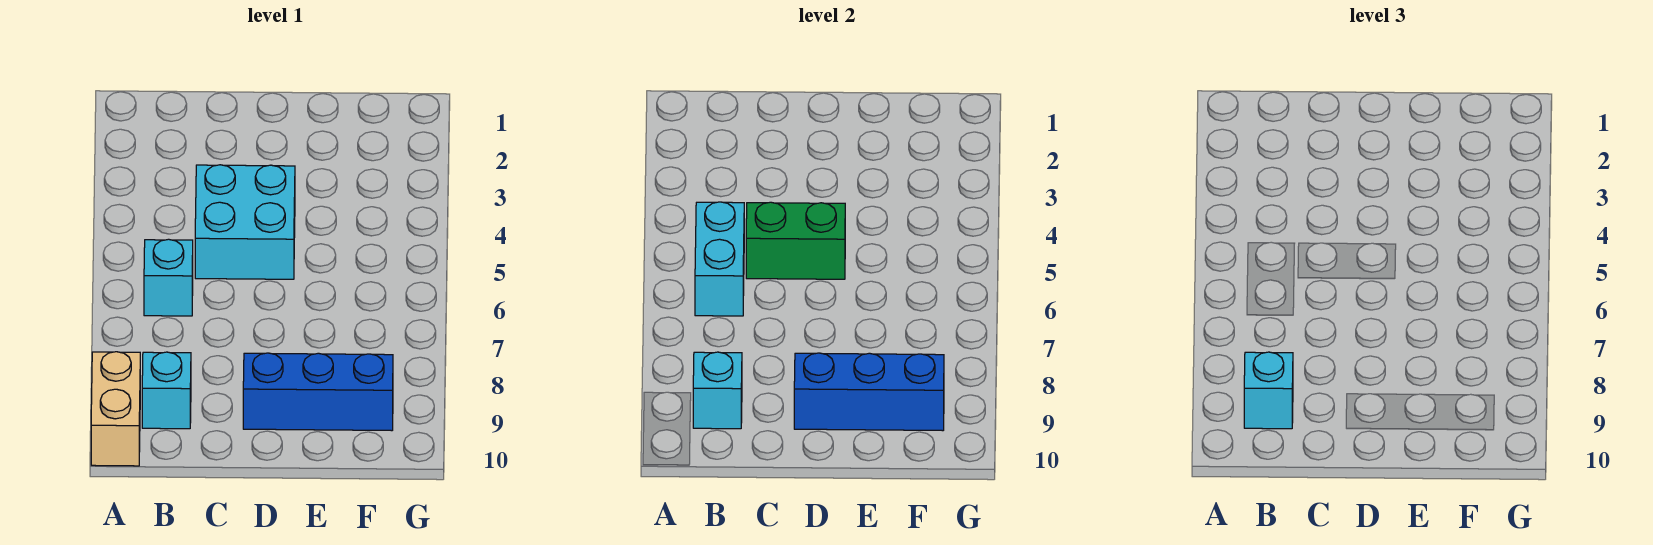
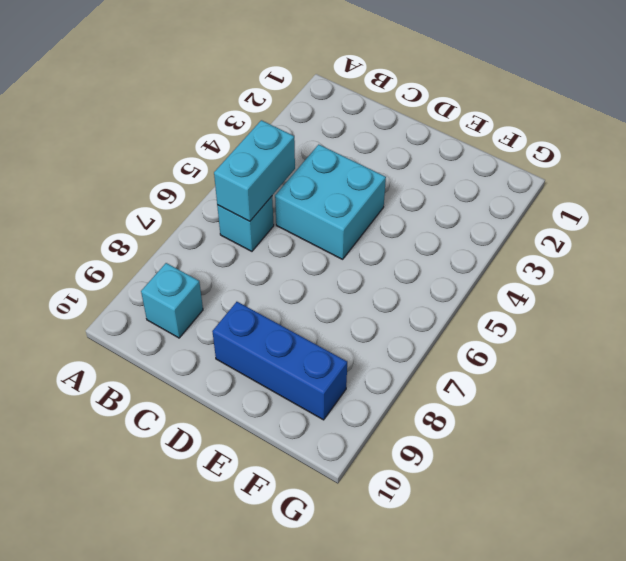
none -> tan brick A9:A10 level 1
none -> cyan brick B9 level 2

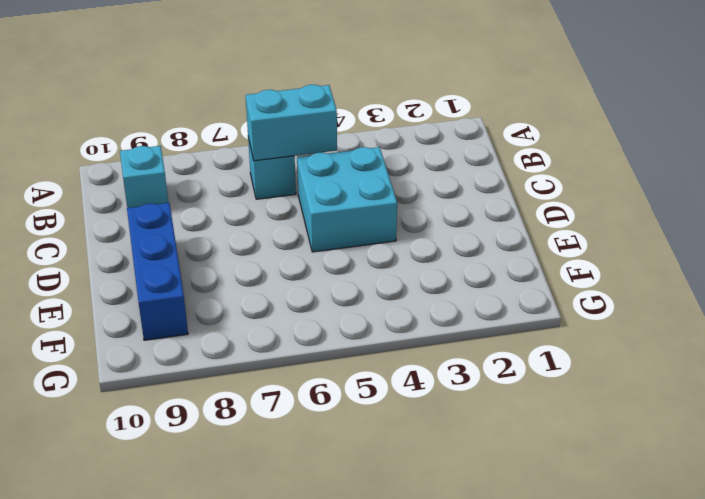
none -> tan brick A9:A10 level 1
none -> cyan brick B9 level 2

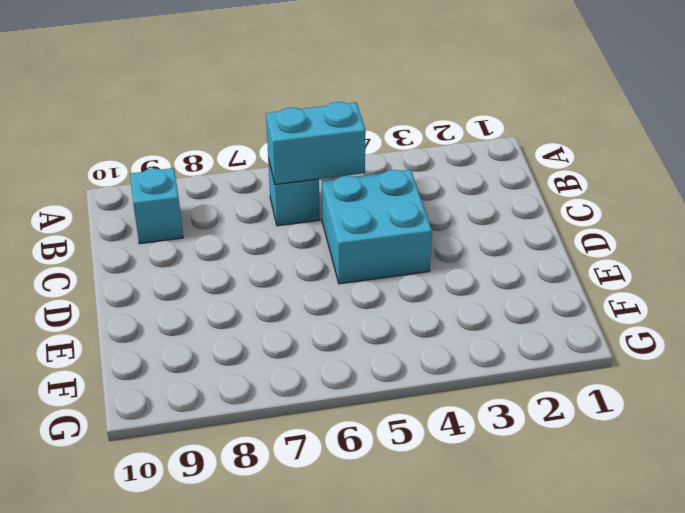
none -> tan brick A9:A10 level 1
none -> blue brick D9:F9 level 1

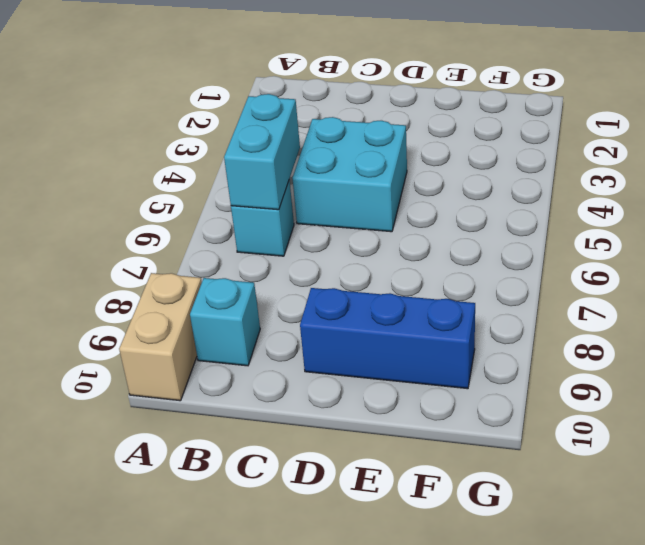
none -> cyan brick B9 level 2
none -> green brick C5:D5 level 2

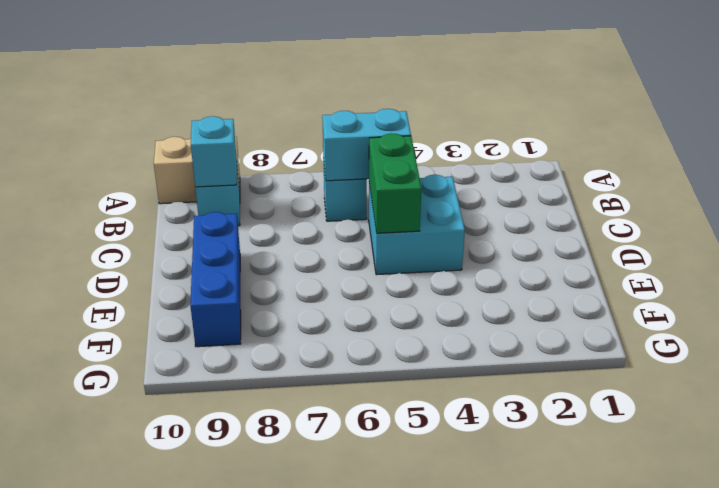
none -> blue brick D9:F9 level 2
none -> cyan brick B9 level 3

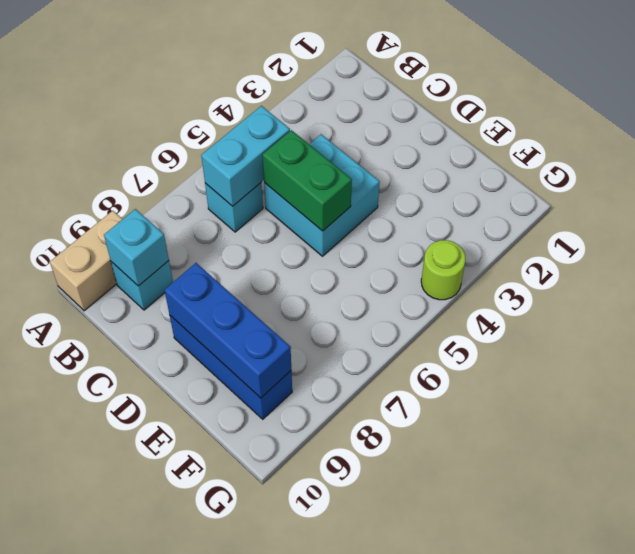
lime round brick G4 level 1 -> none
none -> cyan brick B9 level 3

